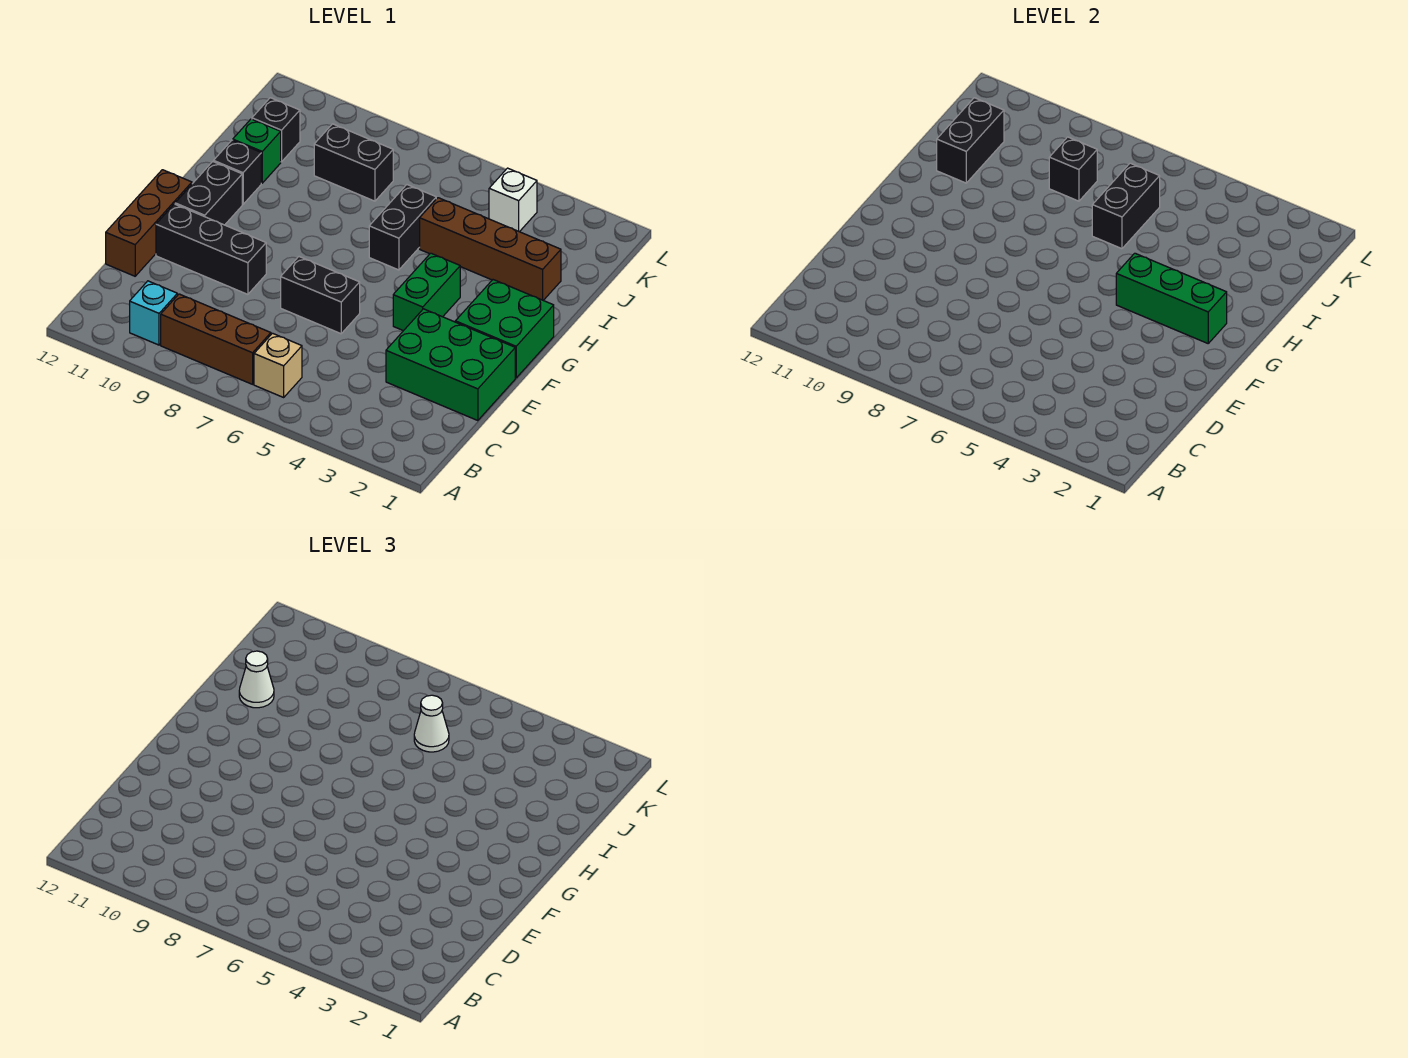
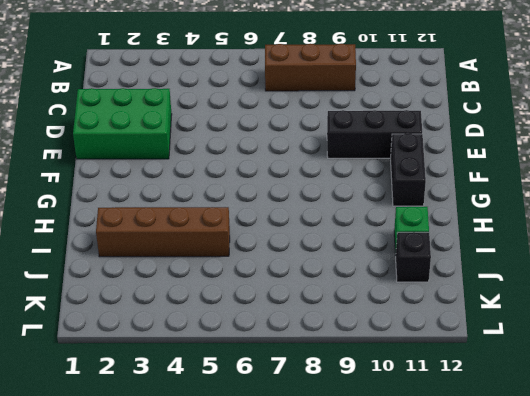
none -> tan brick B6 level 1
none -> cyan brick B10 level 1
none -> brown brick D12:F12 level 1

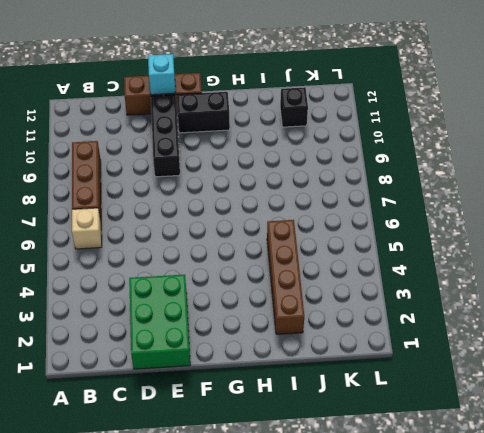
cyan brick E12 level 2 -> cyan brick B10 level 1
none -> black brick E6:E7 level 1
none -> green brick F1:G2 level 1
none -> green brick F4:G4 level 1

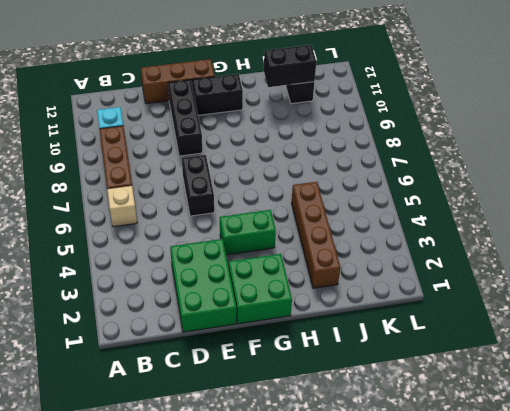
none -> black brick H6:I6 level 1
none -> black brick H11 level 1
none -> green brick I11 level 1

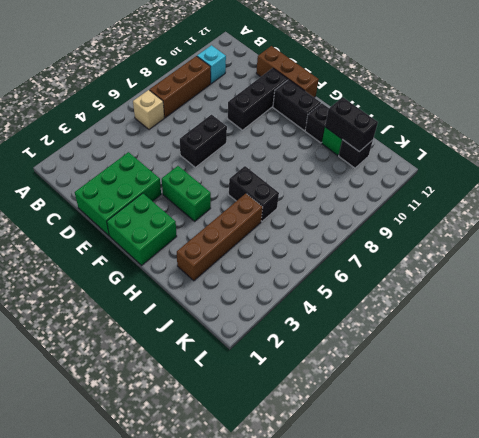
none -> black brick J8:J9 level 1
none -> white brick K4 level 1
none -> green brick G2:G4 level 2

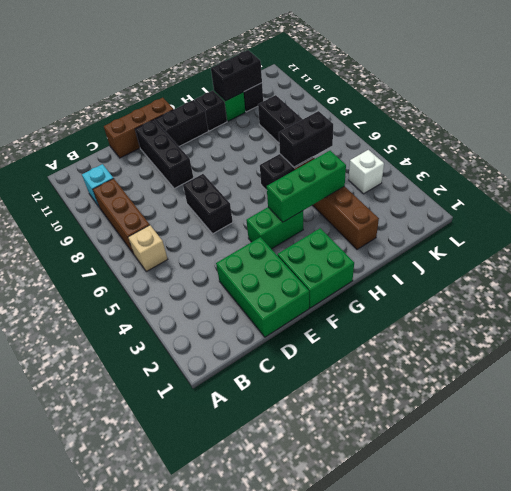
green brick G4:I4 level 2 -> green brick G2:G4 level 2
none -> black brick J8 level 2
none -> white cone I11 level 3
none -> white cone J6 level 3

